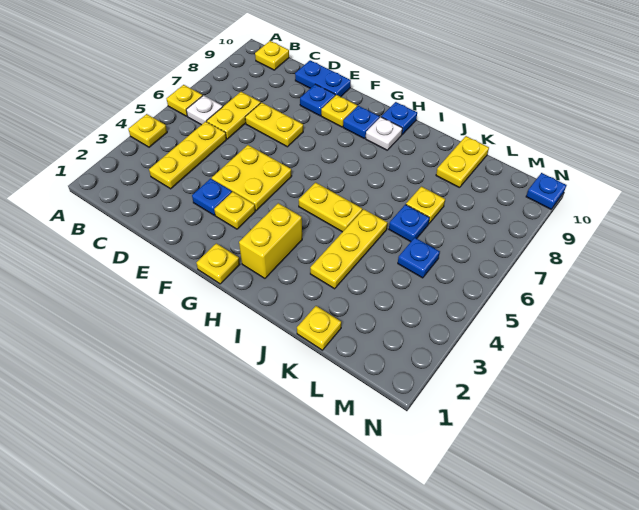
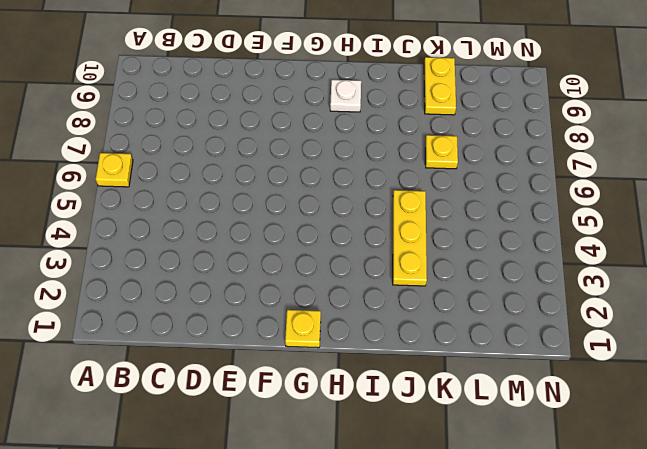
none -> yellow plate A4 level 1
none -> white plate B6 level 1
none -> yellow plate B10 level 1

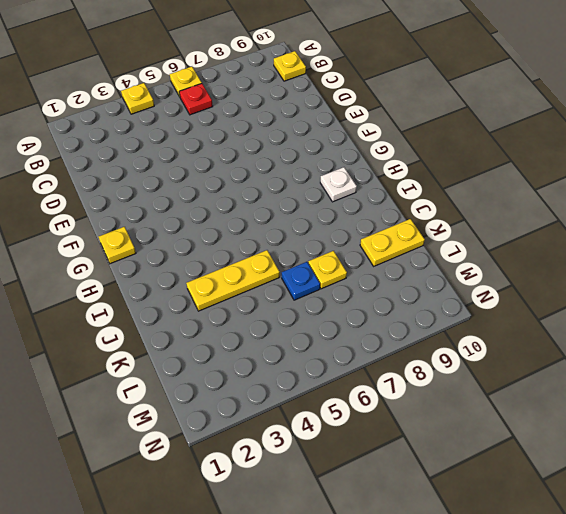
red plate B6 level 1 -> white plate B6 level 1
none -> yellow plate C3:C5 level 1
none -> yellow plate C6:C7 level 1
none -> yellow plate D7:E7 level 1

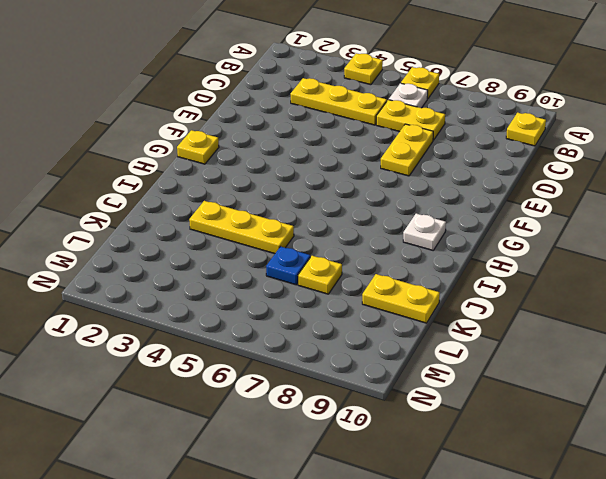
none -> blue plate D10:E10 level 1
none -> blue plate E3 level 1
none -> yellow plate E4:F5 level 1

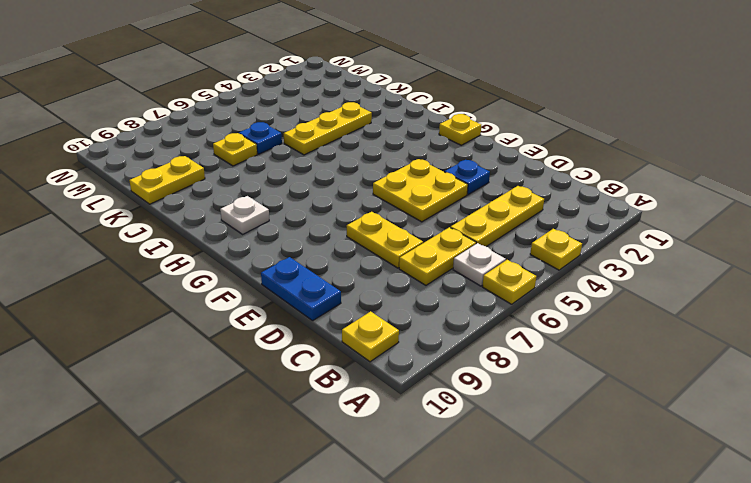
none -> blue plate E9 level 1
none -> yellow plate F3 level 1
none -> yellow plate F9 level 1

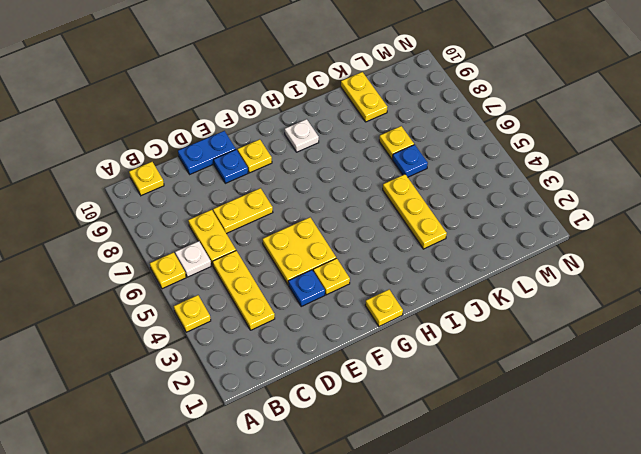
none -> blue plate G9 level 1
none -> yellow brick H2:H3 level 1
none -> yellow plate H5:I5 level 1

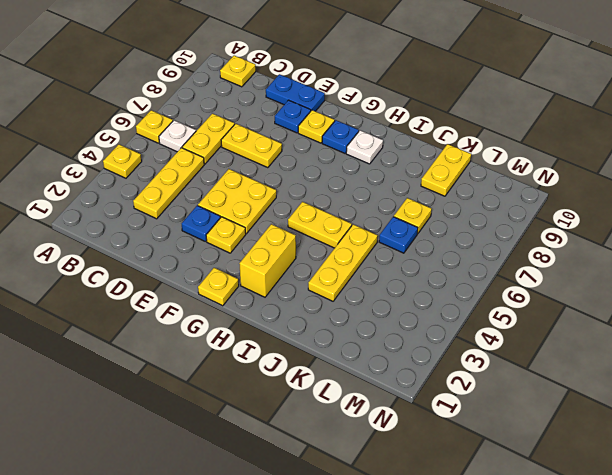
none -> blue plate H10 level 1
none -> yellow plate K1 level 1
none -> blue plate L5 level 1

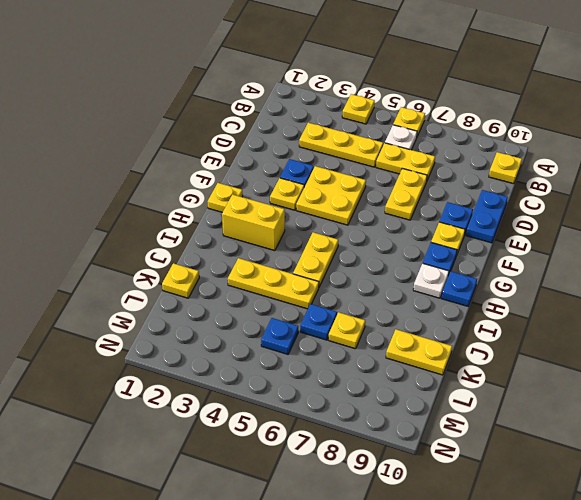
none -> blue plate N10 level 1

